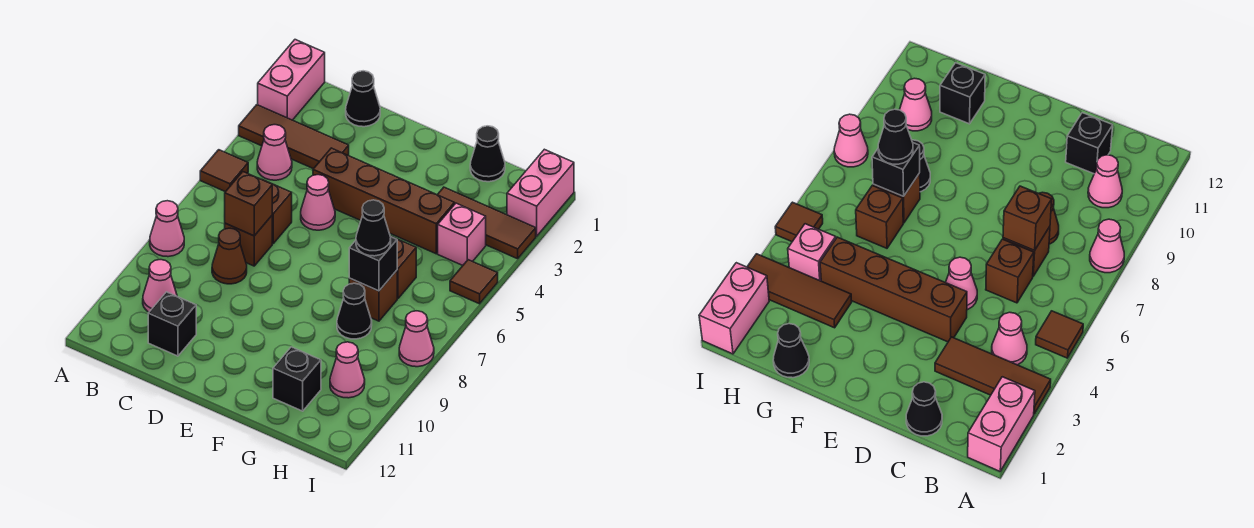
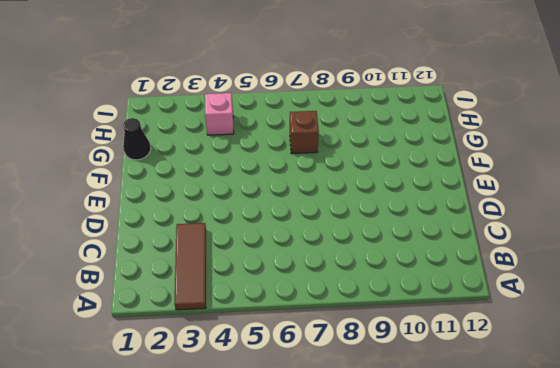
none -> pink brick A1:A2 level 1
none -> brown tile A5 level 1
none -> pink cone A8 level 1

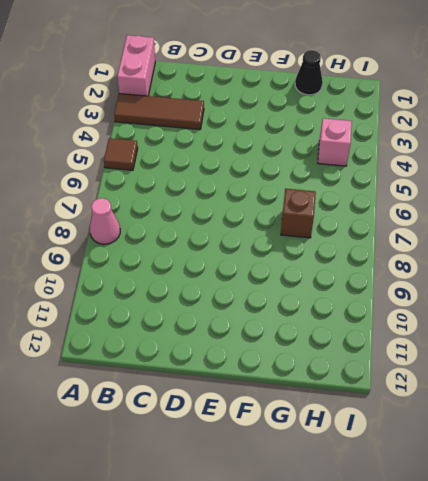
none -> pink cone B4 level 1
none -> pink cone B10 level 1
none -> black cone C1 level 1

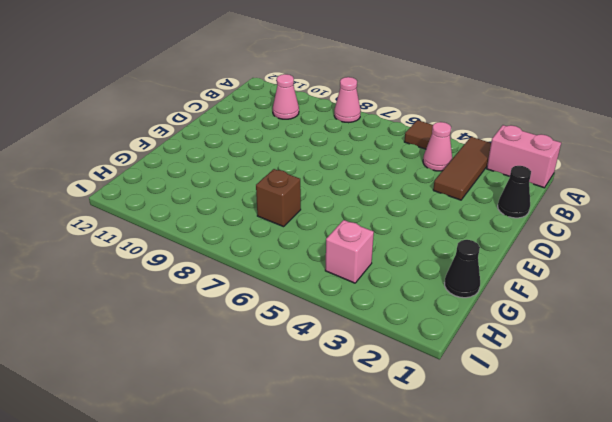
none -> brown brick C6 level 1
none -> brown brick C7 level 1
none -> brown cone C8 level 1

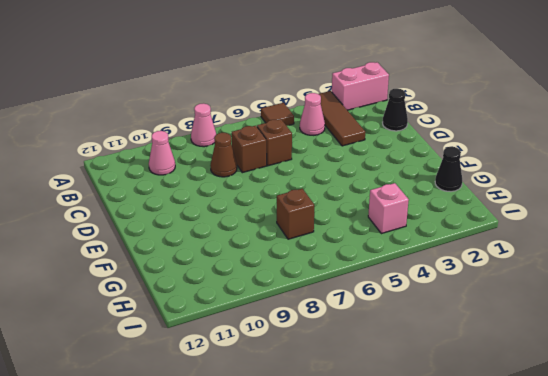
none -> black brick C11 level 1
none -> brown brick D4:G4 level 1
none -> pink cone D5 level 1

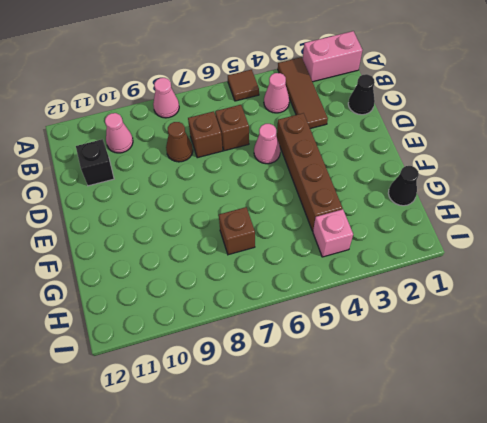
none -> brown tile G3:I3 level 1
none -> brown brick G6 level 1
none -> black cone G8 level 1

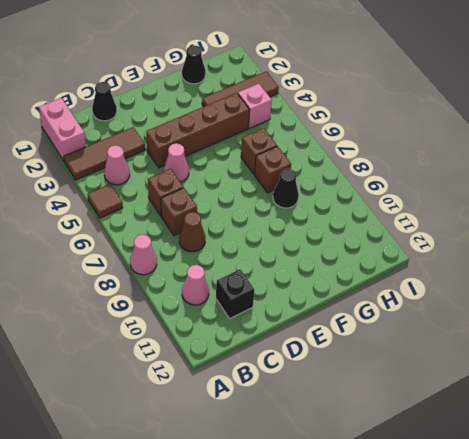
none -> black brick G11 level 1
none -> pink cone H10 level 1
none -> pink brick I1:I2 level 1

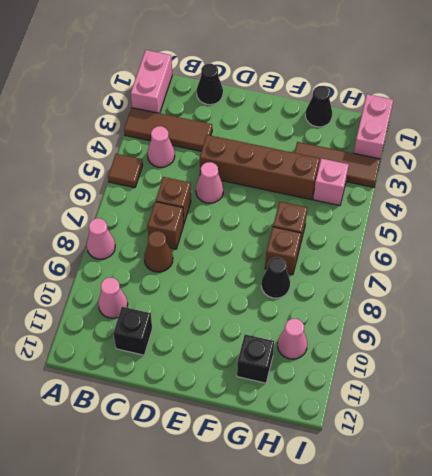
none -> brown tile I5 level 1
none -> pink cone I8 level 1
none -> brown brick C7 level 2

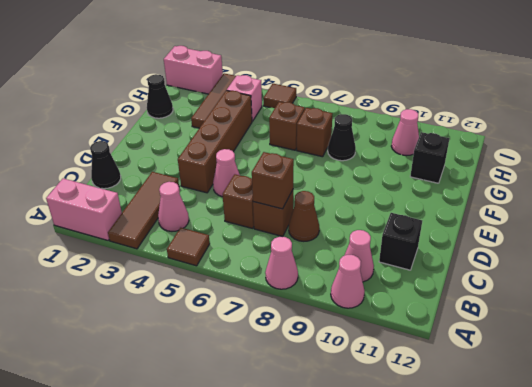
pink cone A10 level 1 -> pink cone I8 level 1
none -> black brick G7 level 2
none -> black cone G7 level 3

